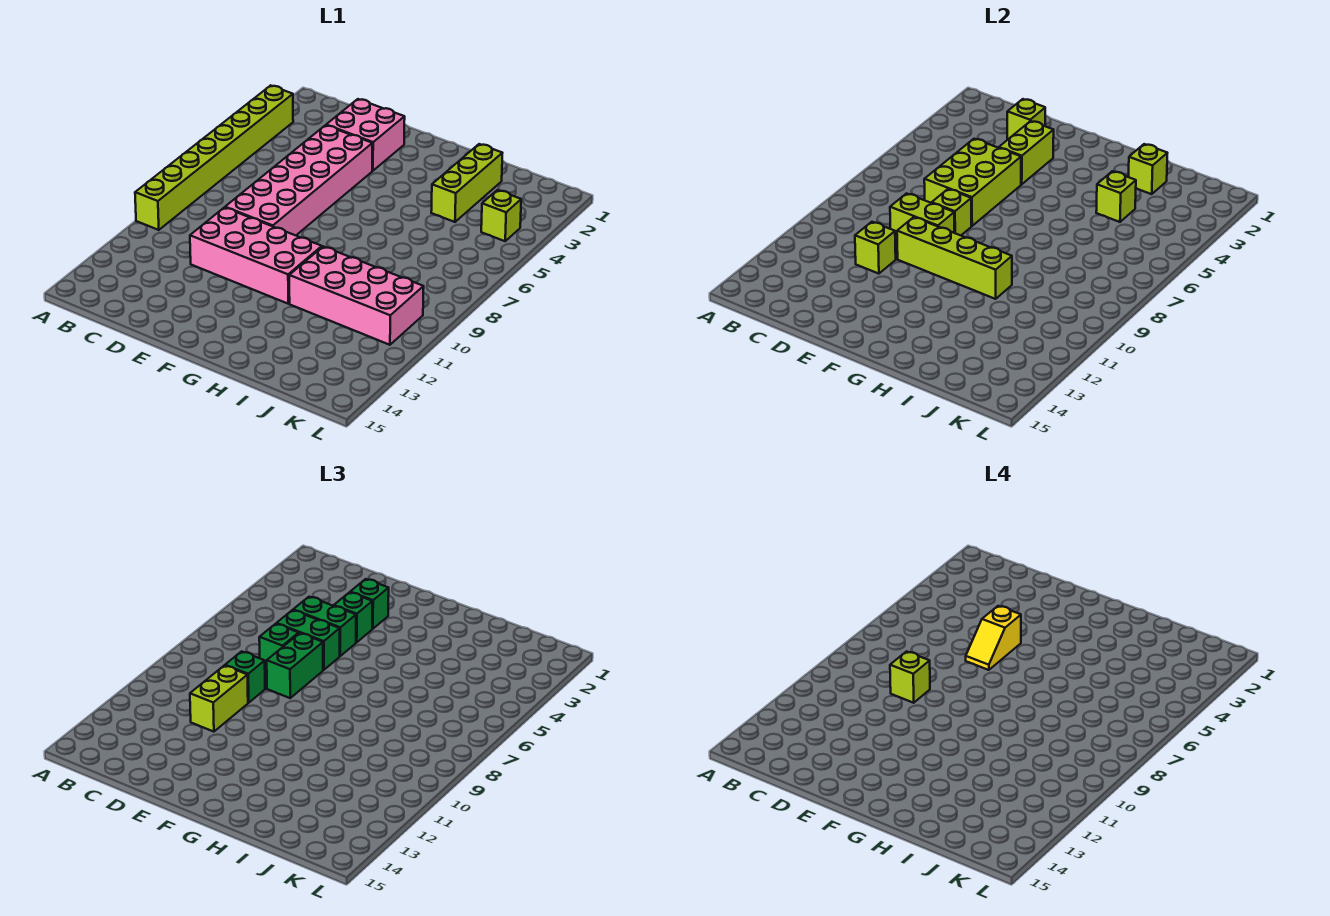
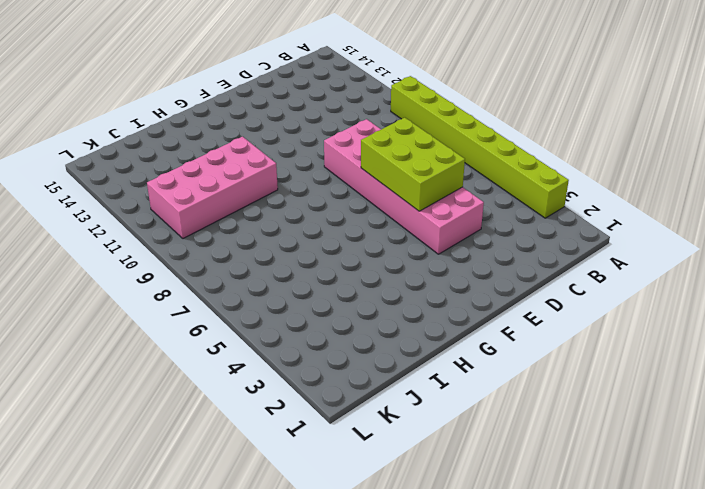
none -> pink brick D2:E3 level 1
none -> pink brick D10:G11 level 1
none -> lime brick I2:I4 level 1

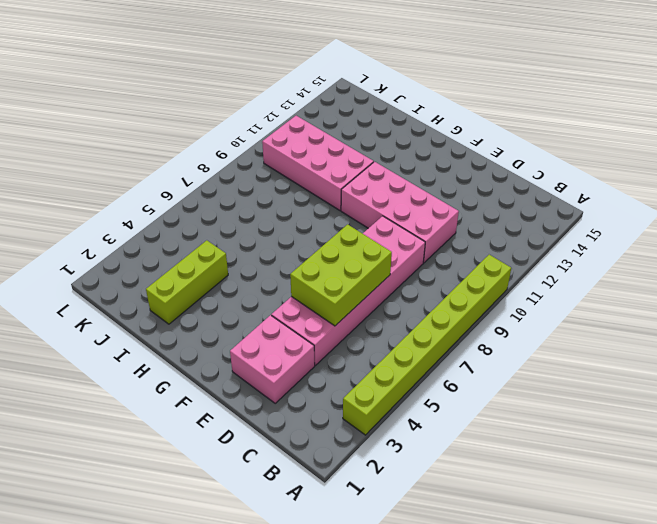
none -> lime brick K4 level 1
none -> lime brick D2 level 2
none -> lime brick D9:E9 level 2

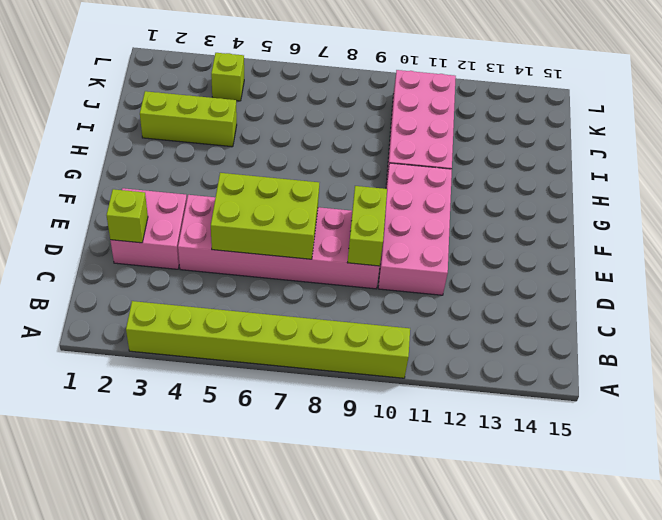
none -> lime brick D11 level 2
none -> lime brick E3:E4 level 2
none -> lime brick E8 level 2

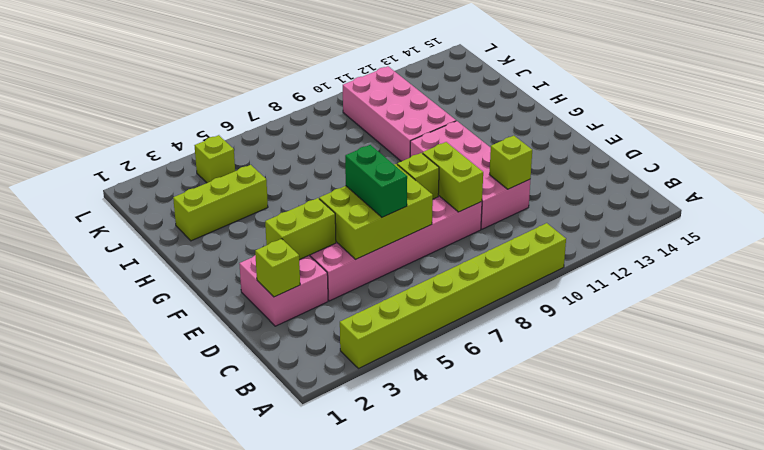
none -> lime brick E10:H10 level 2
none -> lime brick I2 level 2
none -> lime brick I4 level 2

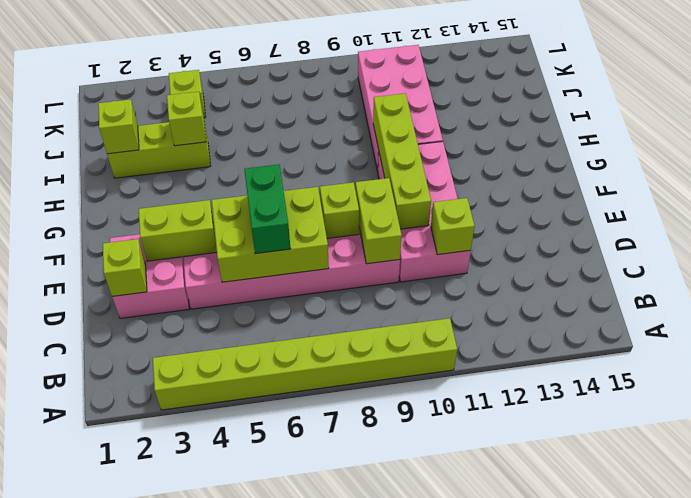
none -> green brick D5:E5 level 3
none -> green brick D7 level 3
none -> green brick D9 level 3

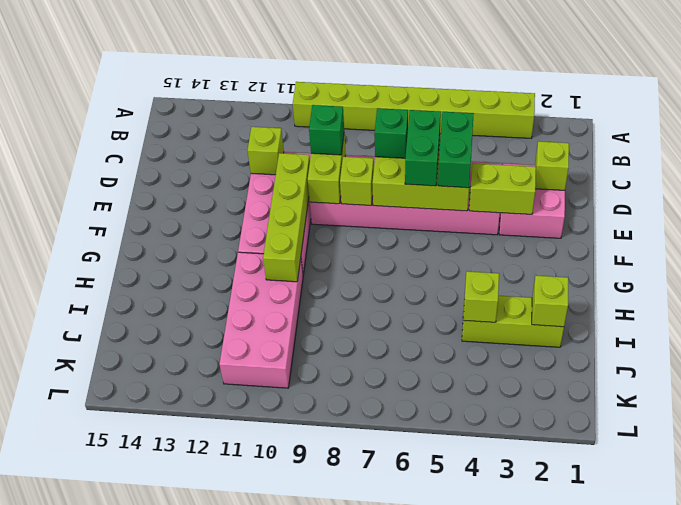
none -> lime brick K4 level 1
none -> lime brick D10:D11 level 3
none -> green brick E3 level 3

